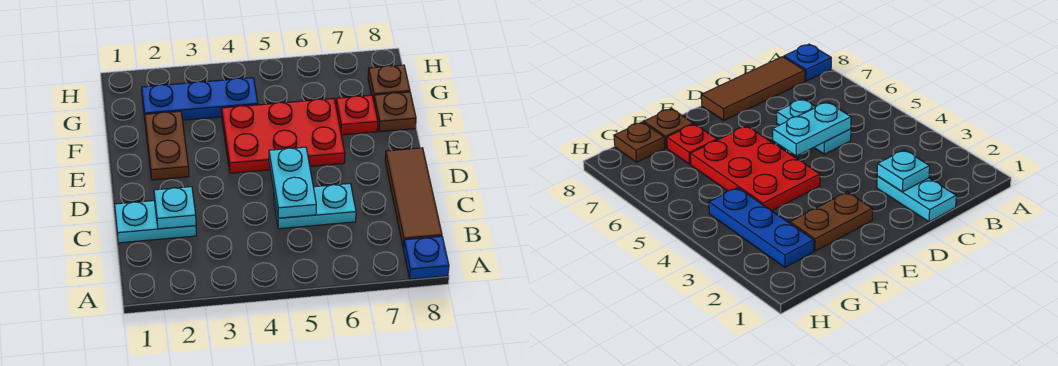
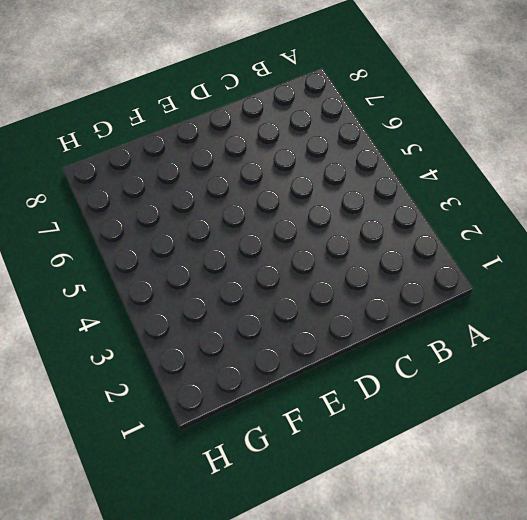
none -> blue plate A8 level 1
none -> brown tile B8:D8 level 1
none -> cyan plate C1:C2 level 1

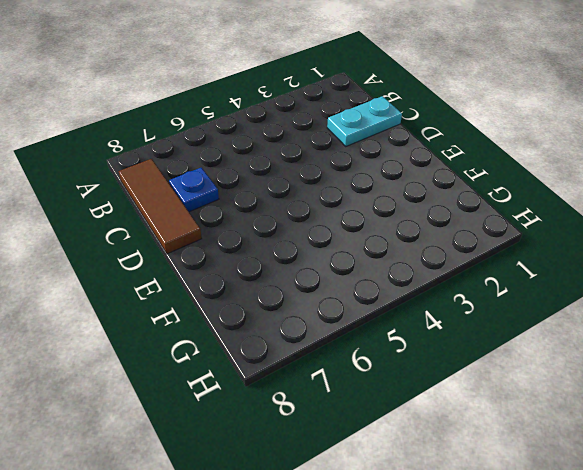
blue plate C7 level 1 -> blue plate A8 level 1
none -> cyan plate C5:C6 level 1
none -> brown plate E2:F2 level 1
none -> red plate E4:F6 level 1

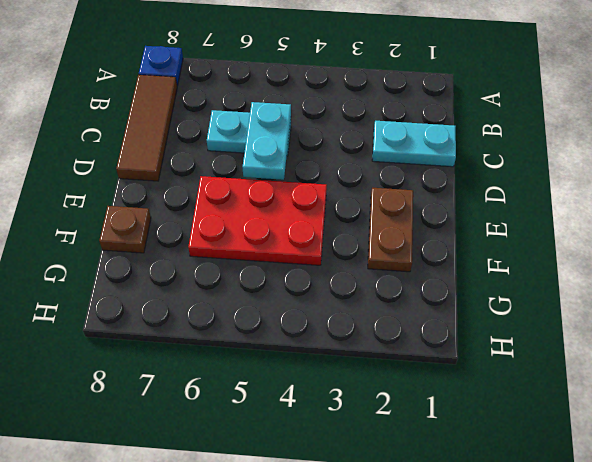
none -> red plate F7 level 1
none -> blue plate G2:G4 level 1
none -> brown plate G8 level 1

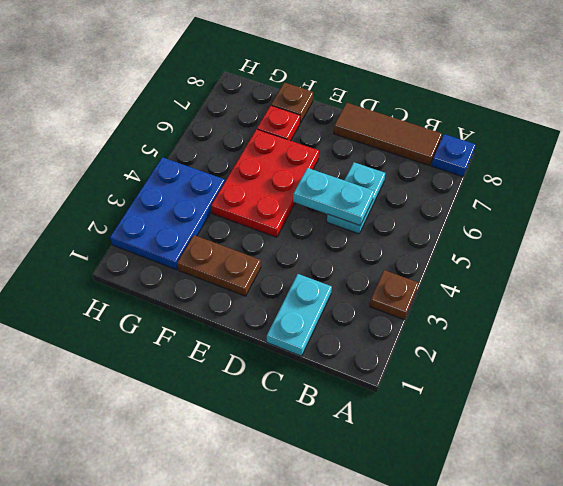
brown plate A3 level 1 -> brown plate G8 level 1
blue plate G2:H4 level 1 -> blue plate G2:G4 level 1
none -> cyan plate C2 level 2

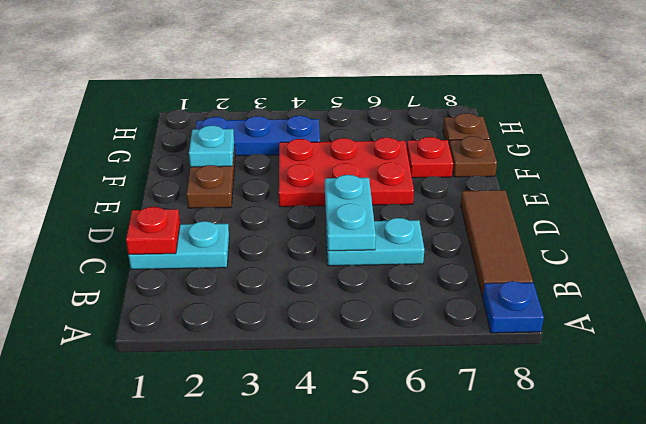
red plate C1 level 2 -> none
cyan plate F2 level 2 -> cyan plate C2 level 2

